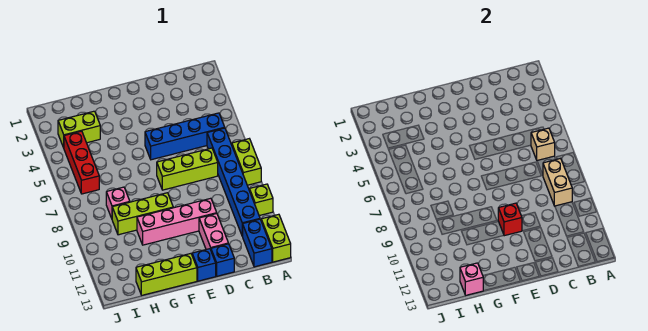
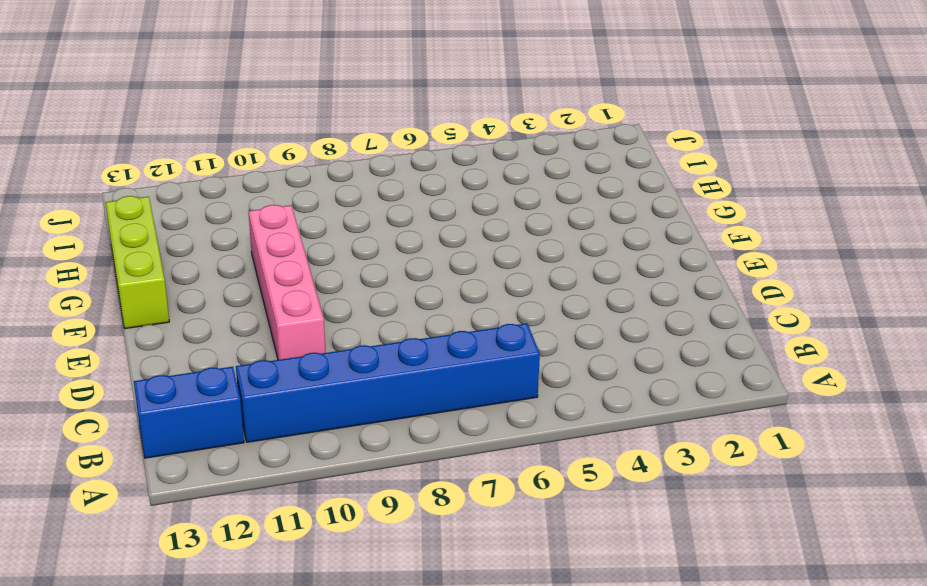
none -> lime brick A7:A8 level 1
none -> lime brick A10 level 1
none -> lime brick A12:A13 level 1

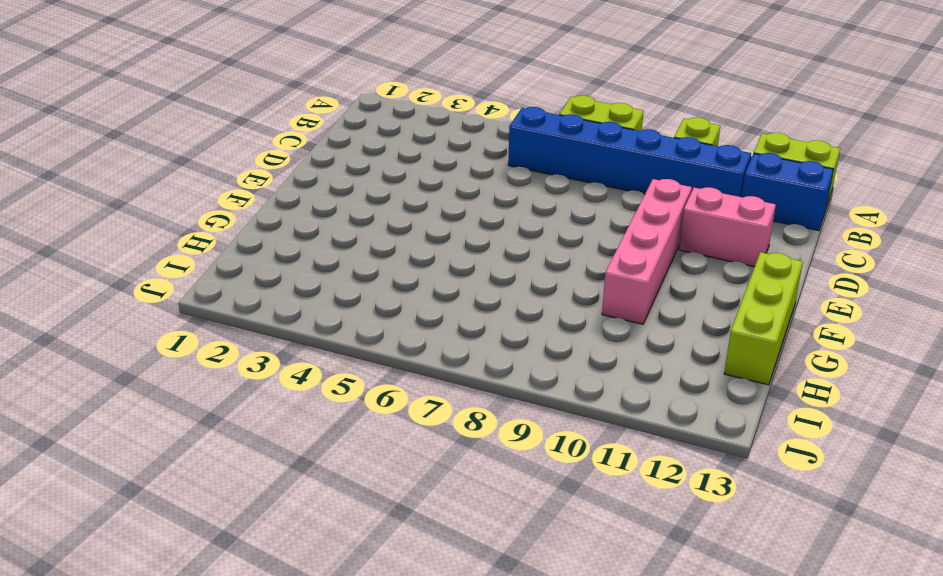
none -> blue brick B5:E5 level 1
none -> lime brick C7:E7 level 1
none -> blue brick D13 level 1

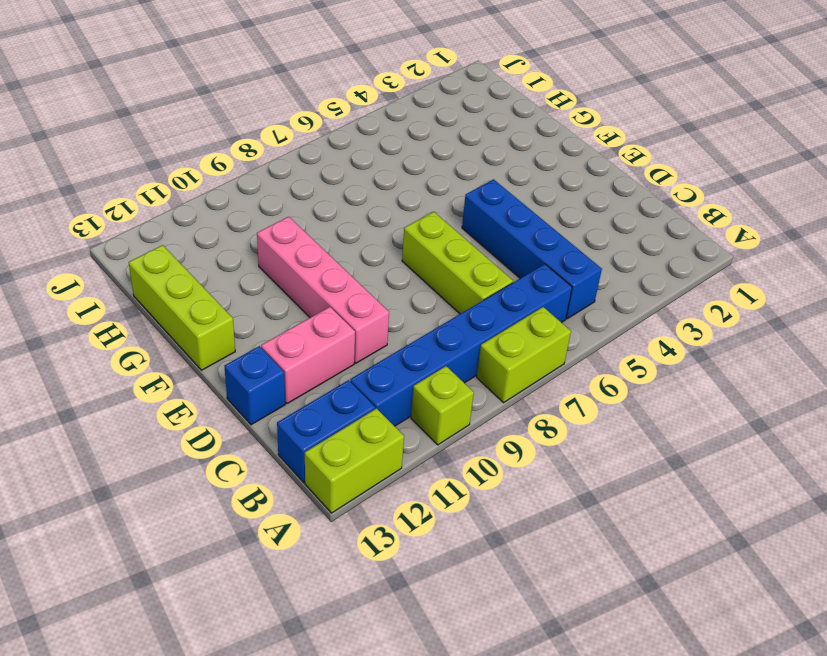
none -> blue brick E13 level 1
none -> lime brick F9:H9 level 1
none -> lime brick H3:I3 level 1

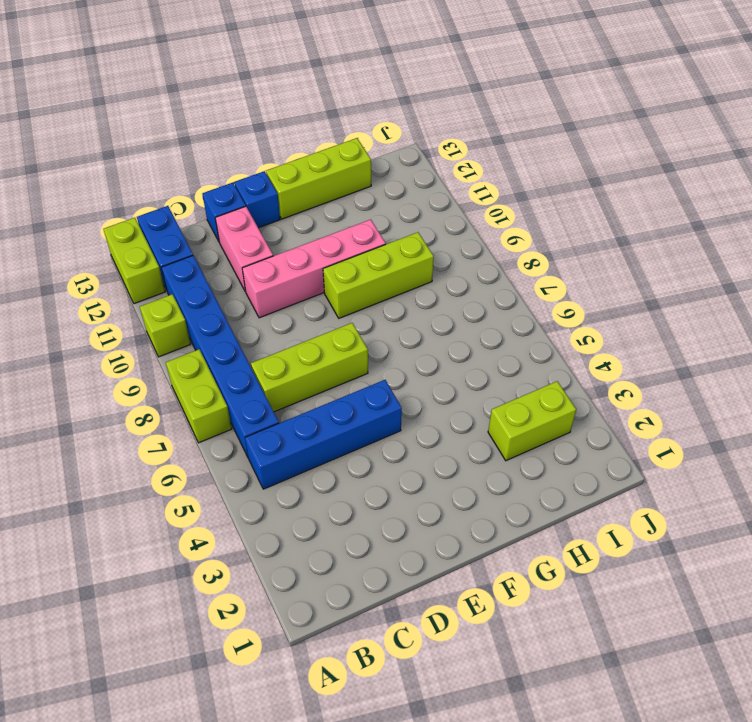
none -> pink brick H8 level 1
none -> red brick I4:I6 level 1
none -> tan brick B6 level 2

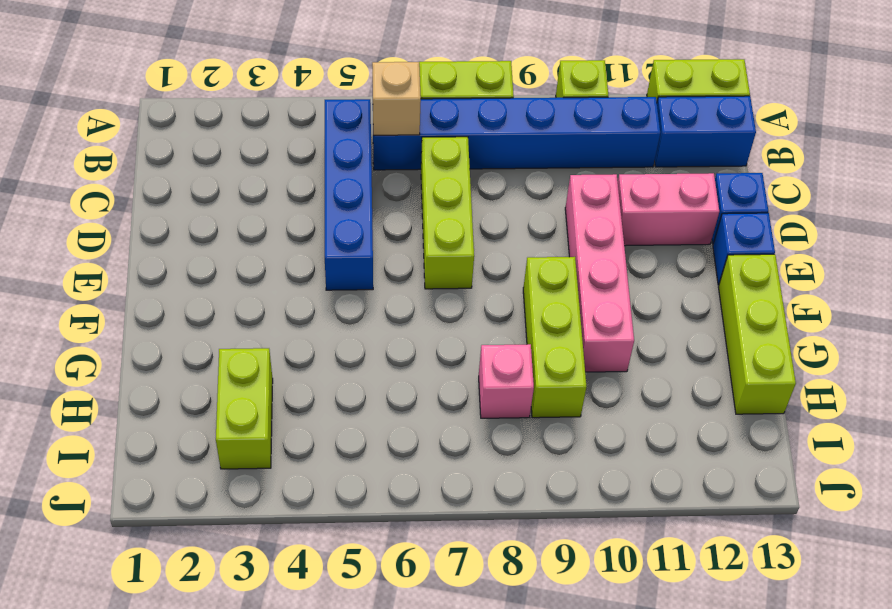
none -> red brick I4:I6 level 1
none -> tan brick B8:B9 level 2
none -> red brick E10 level 2

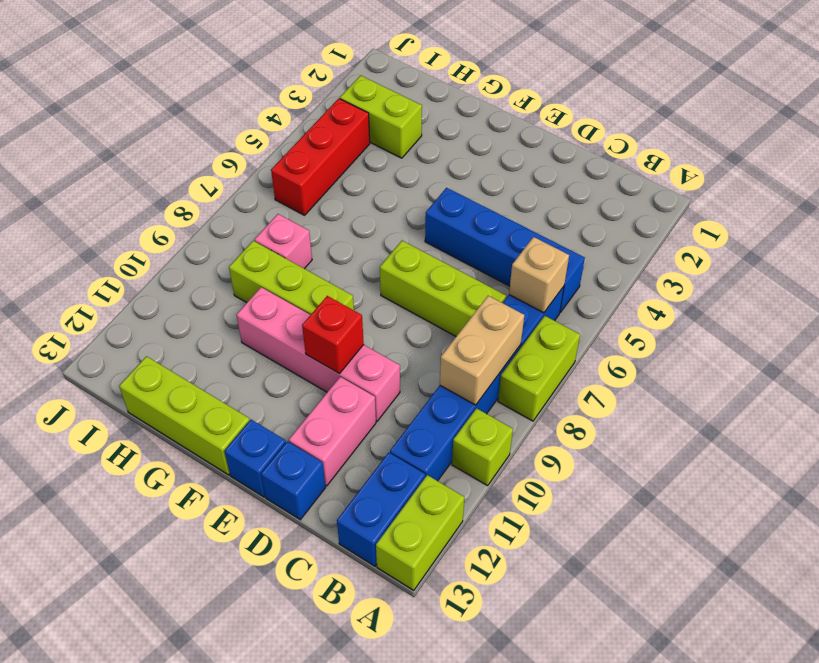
none -> pink brick H13 level 2

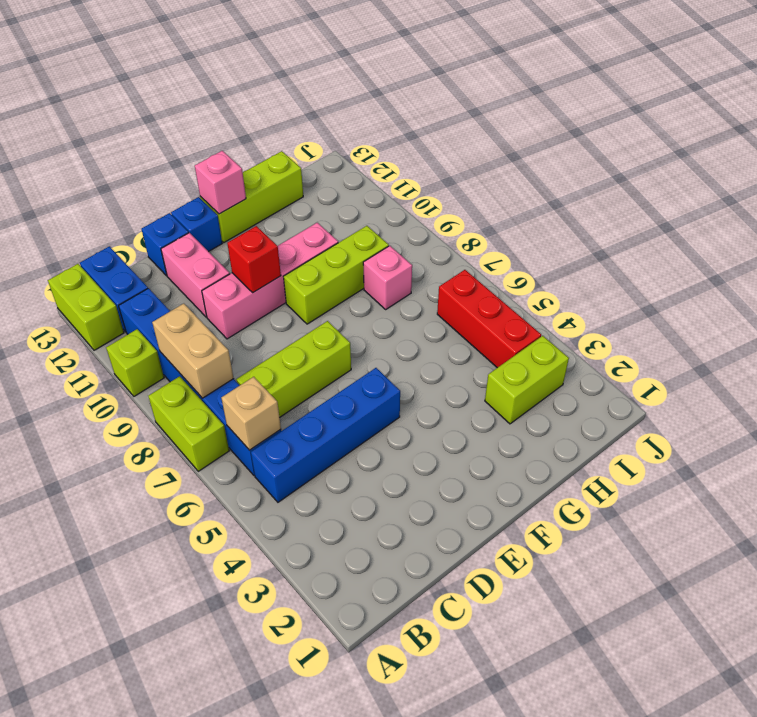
pink brick F13 level 2 -> pink brick H13 level 2

